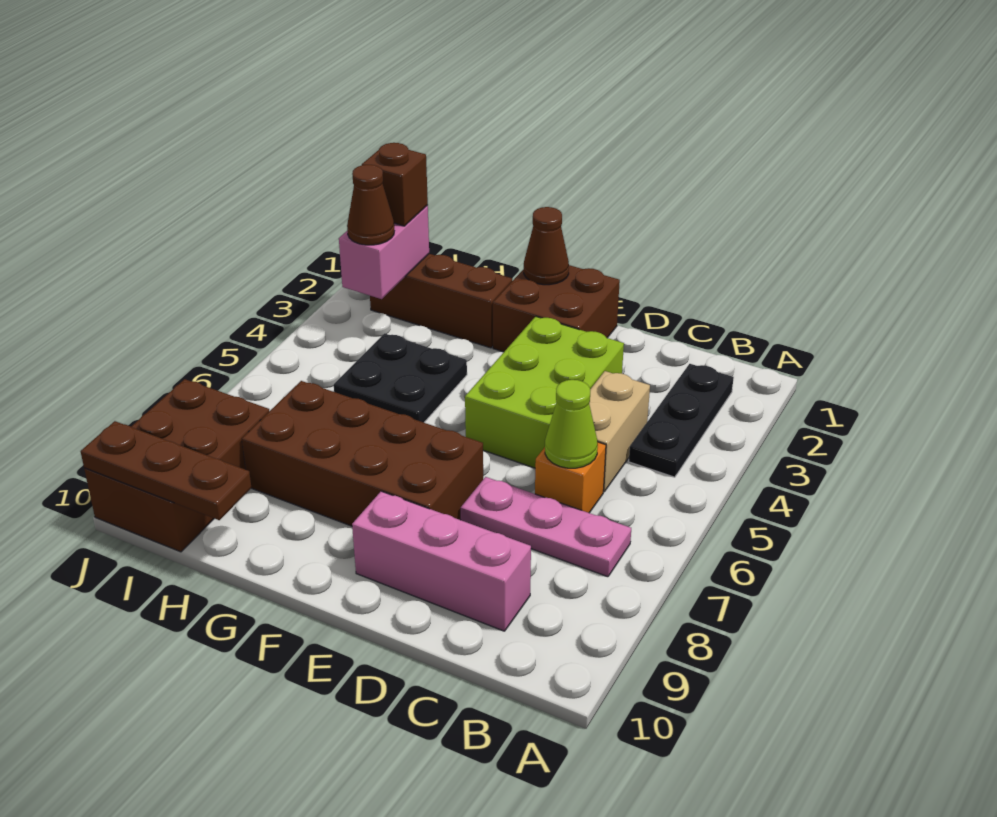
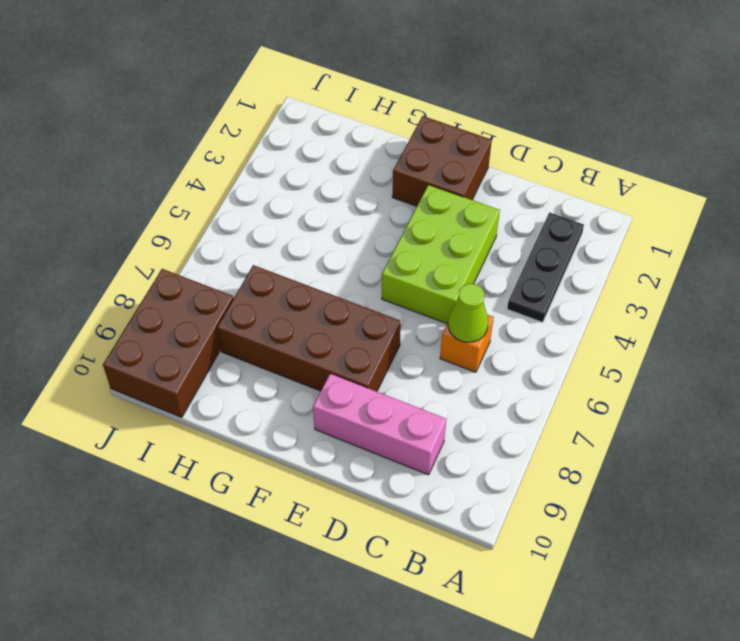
none -> pink plate B7:D7 level 1
none -> tan brick C4:C5 level 1
none -> brown brick G2:I2 level 1

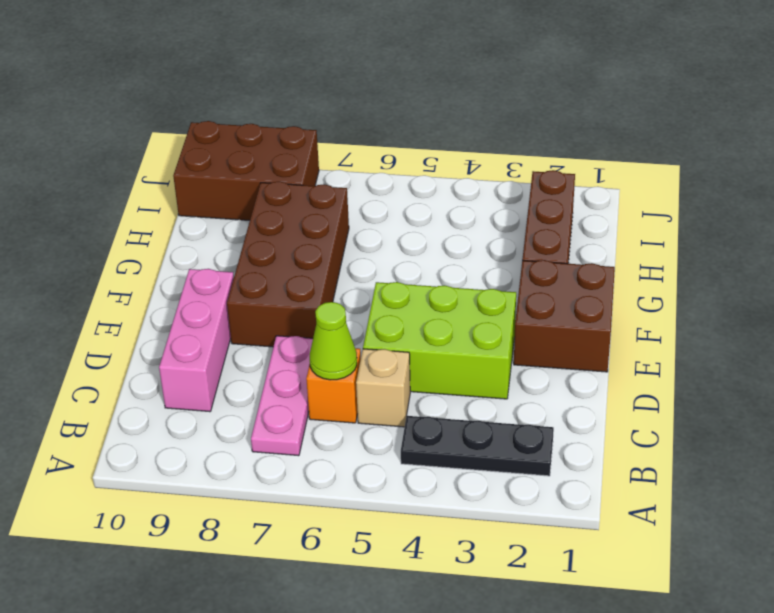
tan brick C5 level 1 -> tan brick C4:C5 level 1
none -> black plate G4:H5 level 1
none -> brown cone F1 level 2
none -> brown plate H10:J10 level 2

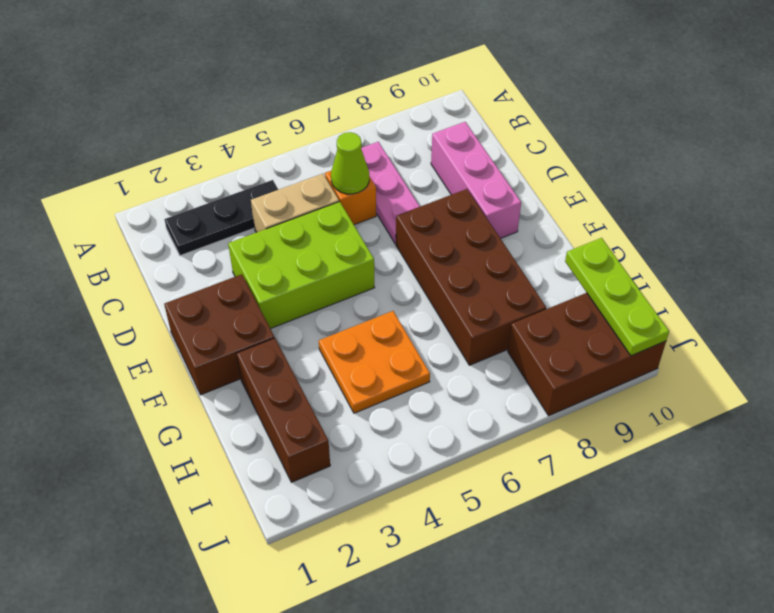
orange plate G4:H5 level 1 -> black plate G4:H5 level 1
lime plate H10:J10 level 2 -> brown plate H10:J10 level 2
none -> brown cone F1 level 2
none -> pink brick I2:I3 level 2
none -> brown brick I2 level 3

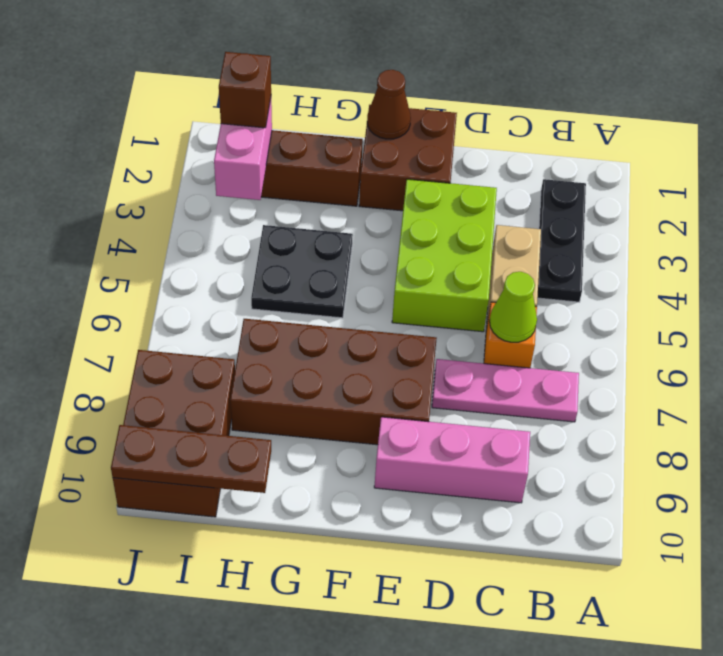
none -> brown cone I3 level 3

